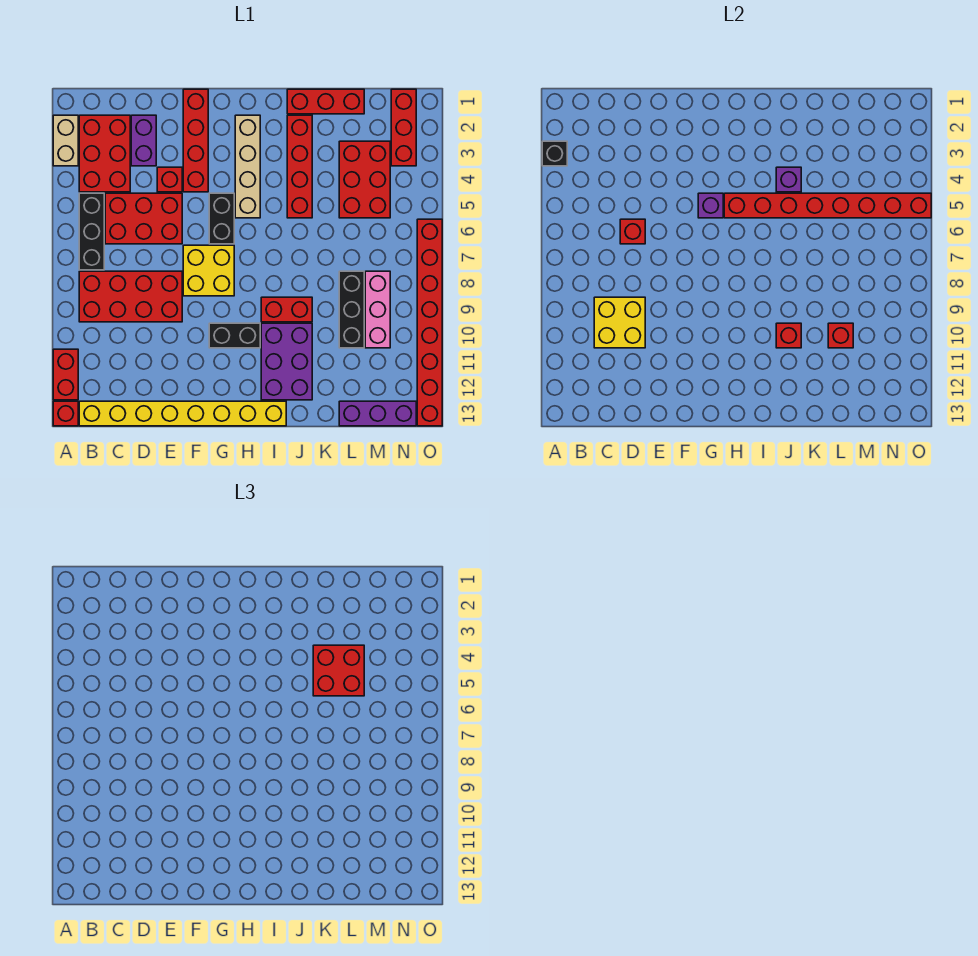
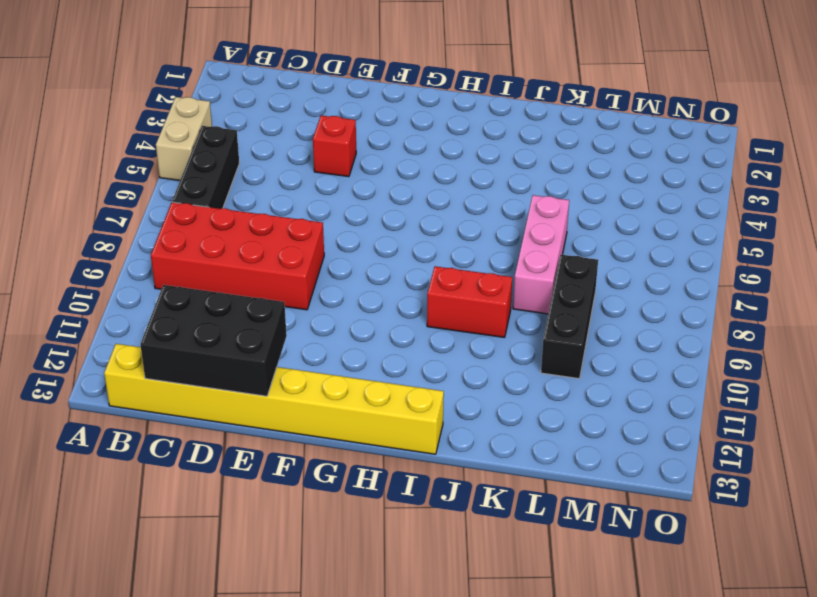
tan brick A4:A5 level 1 -> tan brick A2:A3 level 1
black brick C12:E13 level 2 -> none
pink brick K6:K8 level 1 -> pink brick M8:M10 level 1
none -> red brick A11:A12 level 1
none -> red brick A13 level 1
none -> red brick B2:C4 level 1
none -> red brick C5:E6 level 1

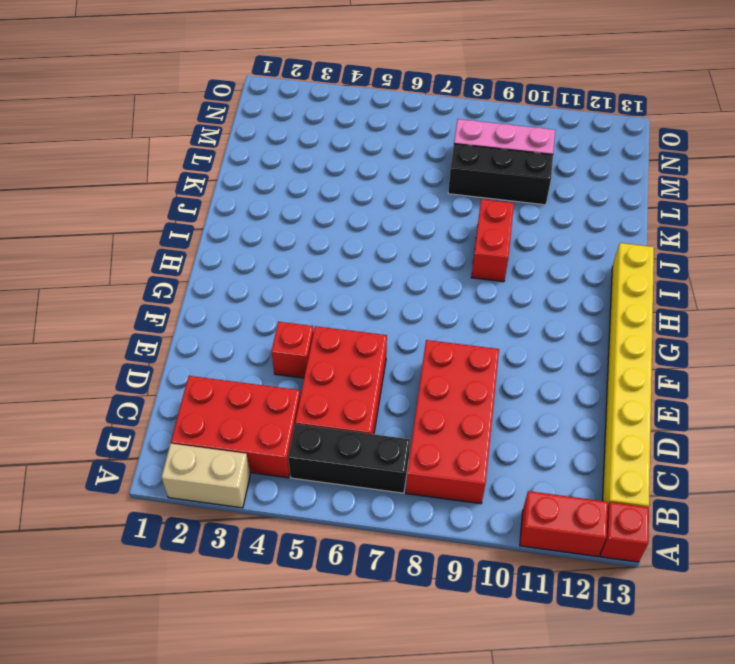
none -> purple brick D2:D3 level 1
none -> red brick F1:F4 level 1
none -> yellow brick F7:G8 level 1
none -> black brick G5:G6 level 1

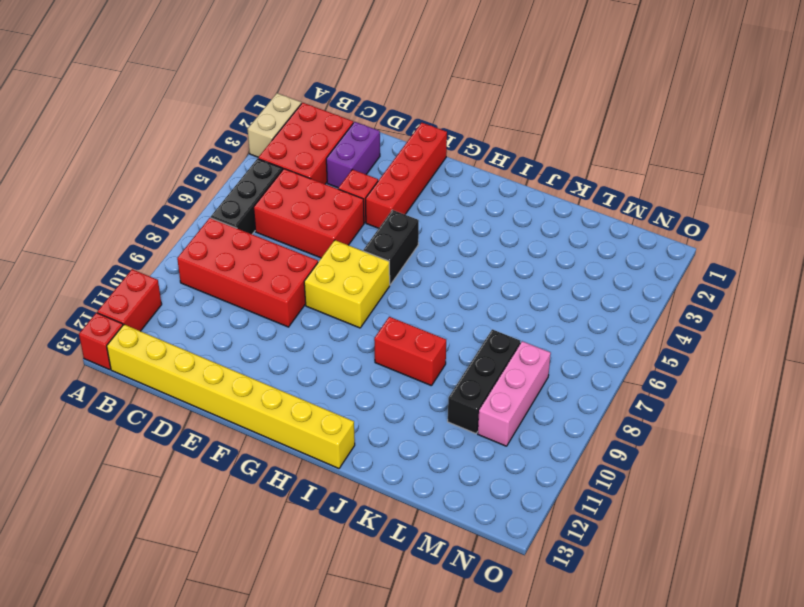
none -> black brick G10:H10 level 1
none -> tan brick H2:H5 level 1
none -> purple brick I10:J12 level 1
none -> red brick J1:L1 level 1

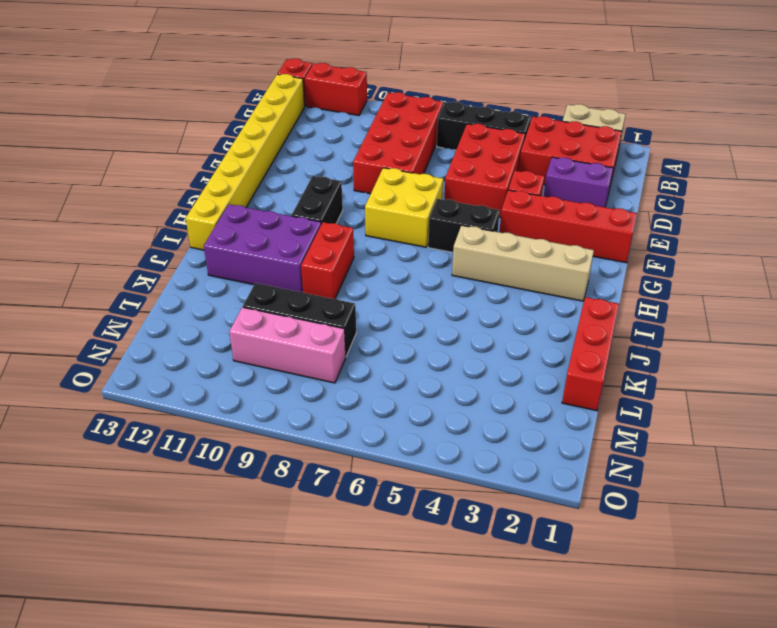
none -> red brick J2:J5 level 1
none -> red brick L3:M5 level 1
none -> purple brick L13:N13 level 1
none -> red brick N1:N3 level 1

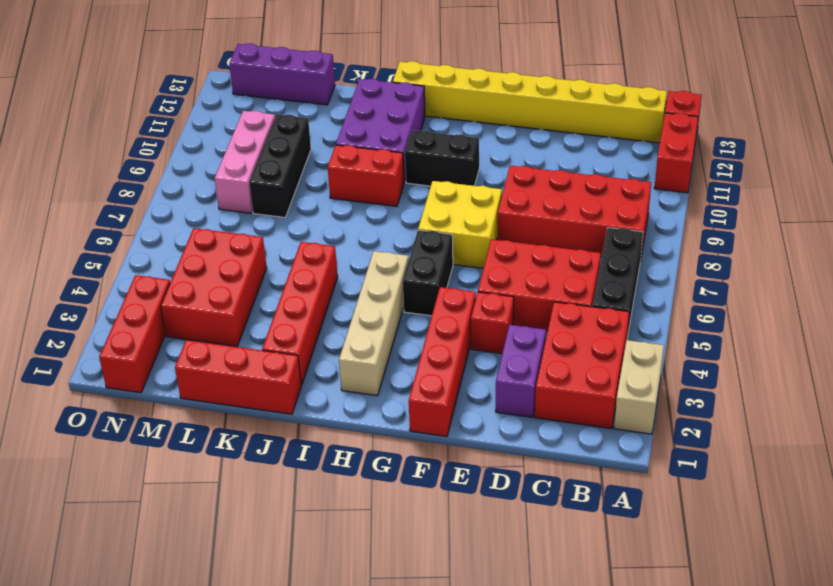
none -> red brick O6:O13 level 1
none -> black brick A3 level 2
none -> yellow brick C9:D10 level 2
none -> red brick D6 level 2

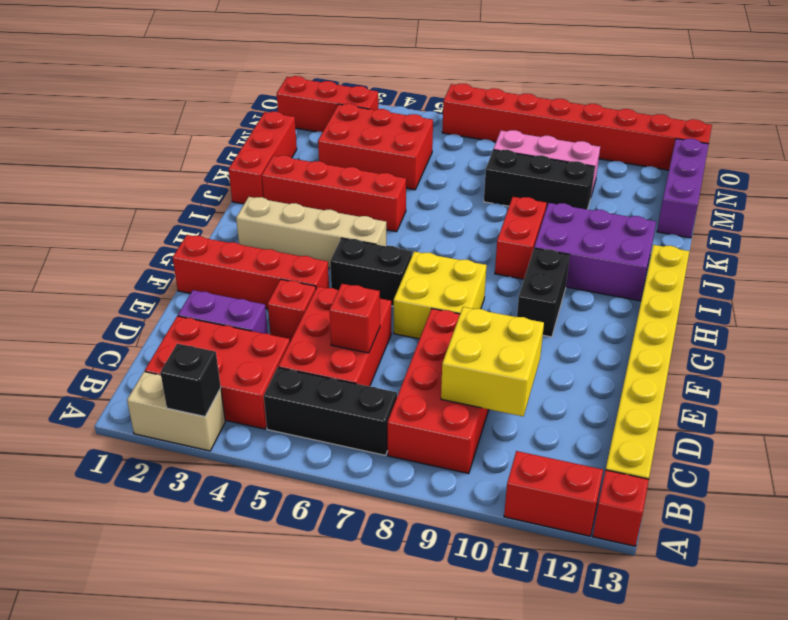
none -> purple brick G5 level 2
none -> red brick H5:O5 level 2
none -> purple brick J4 level 2
none -> red brick J10 level 2

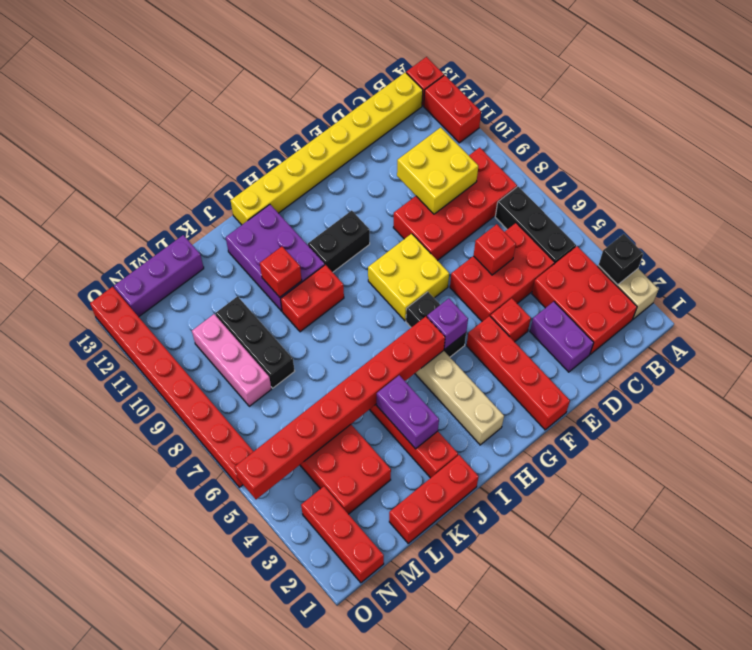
purple brick J3:J4 level 2 -> purple brick J4 level 2
none -> red brick L10 level 2
none -> red brick K4:L5 level 3

